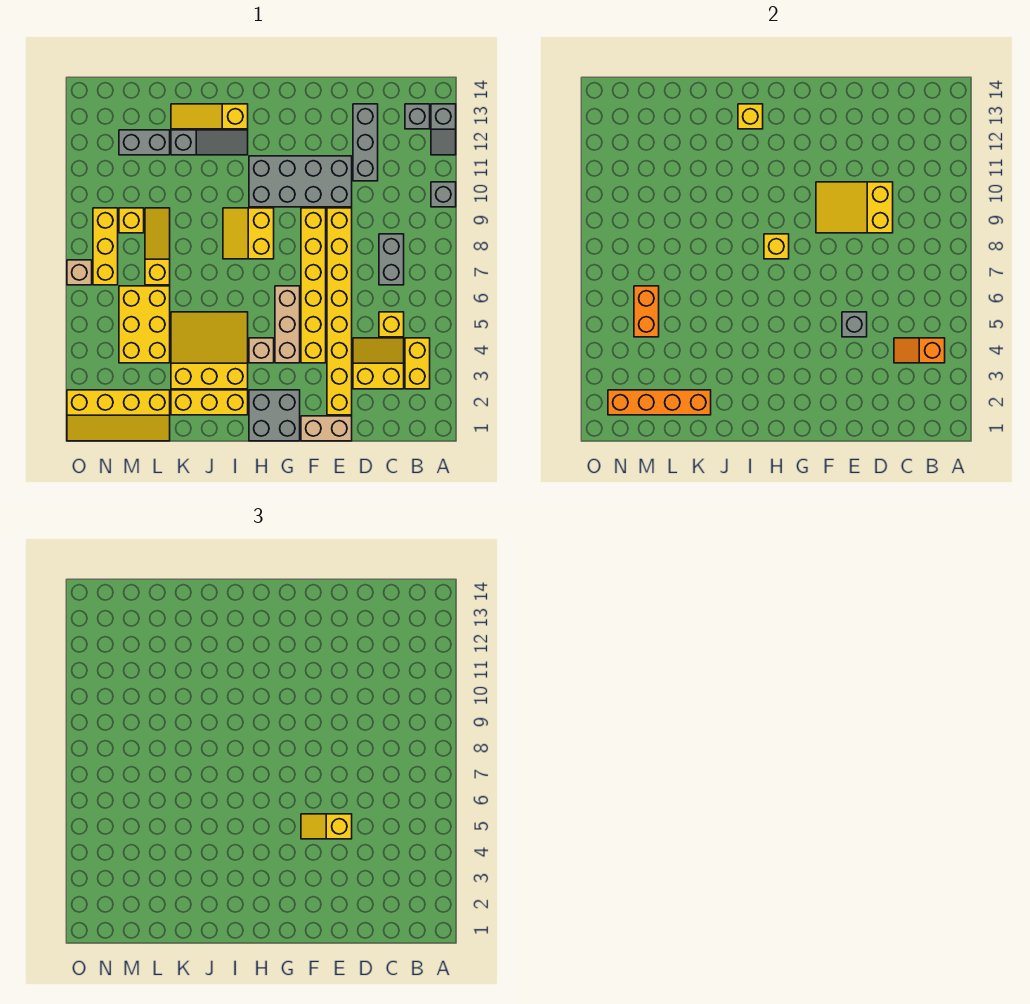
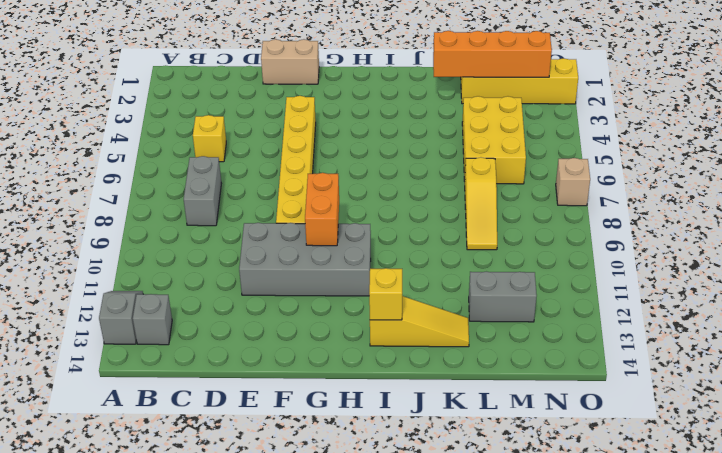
orange brick G9:G10 level 2 -> orange brick M5:M6 level 2
none -> grey brick A10 level 1
none -> yellow brick B3:B4 level 1
none -> yellow slope C3:D4 level 1 top 3
none -> grey brick D11:D13 level 1

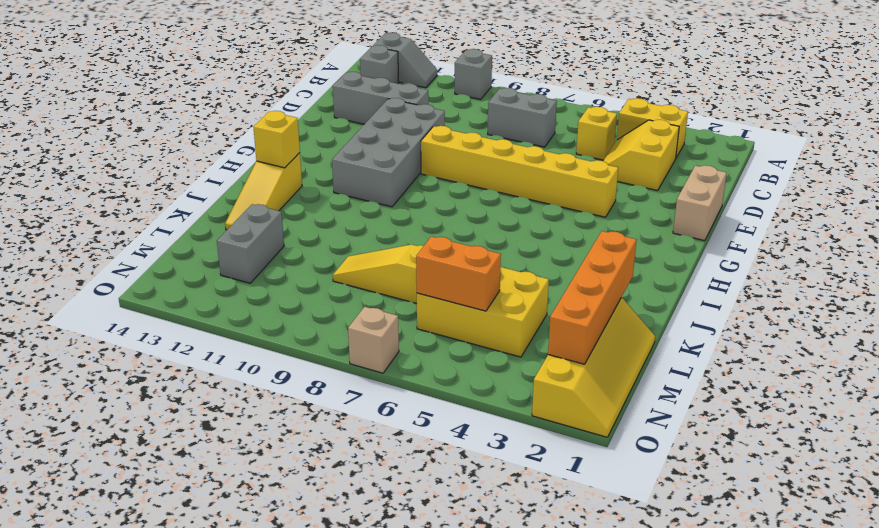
none -> yellow brick E2:E9 level 1
none -> grey brick G1:H2 level 1
none -> tan brick G4:G6 level 1
none -> tan brick H4 level 1

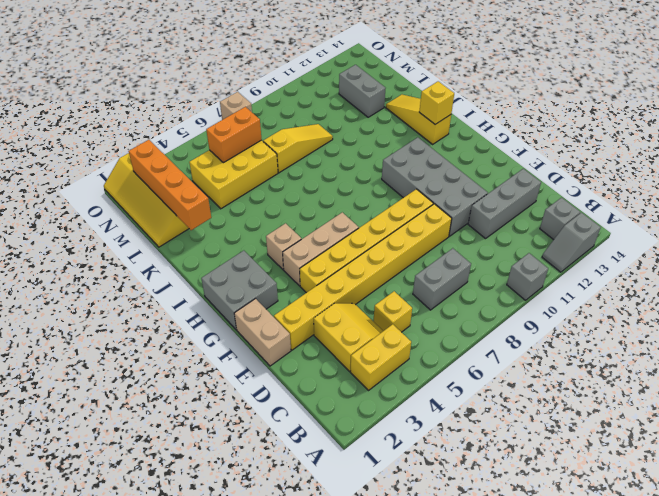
none -> yellow slope H8:I9 level 1 top H
none -> yellow brick I2:K2 level 1
none -> yellow slope I3:K5 level 1 top 3
none -> grey slope I12:K12 level 1 top K

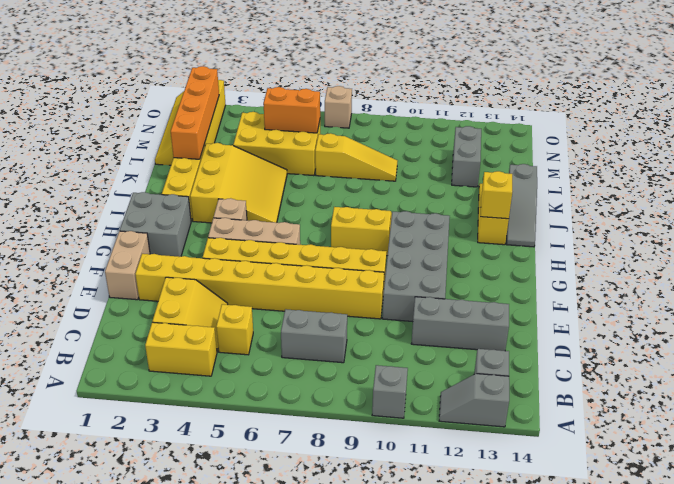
grey slope I14:K14 level 1 top K -> grey slope I12:K12 level 1 top K
none -> yellow brick M9 level 1
none -> yellow brick N7:N9 level 1
none -> orange slope B4:C4 level 2 top B
none -> yellow slope D9:F10 level 2 top D

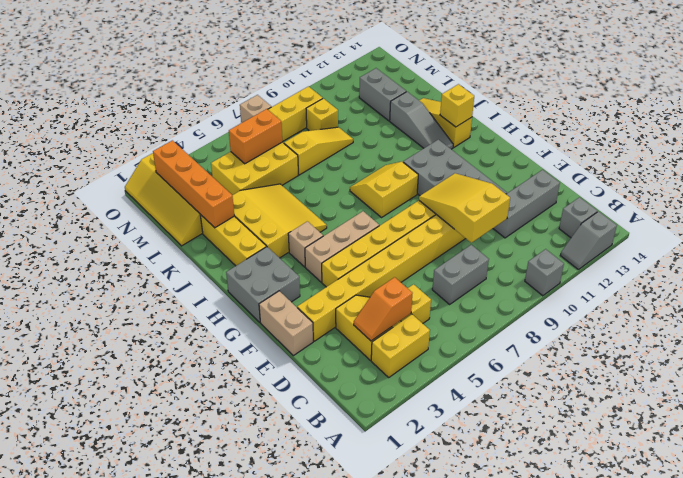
orange slope C3:C4 level 2 top 4 -> orange slope B4:C4 level 2 top B
none -> grey brick E5 level 2
none -> yellow brick H8 level 2
none -> yellow slope E5:F5 level 3 top E

